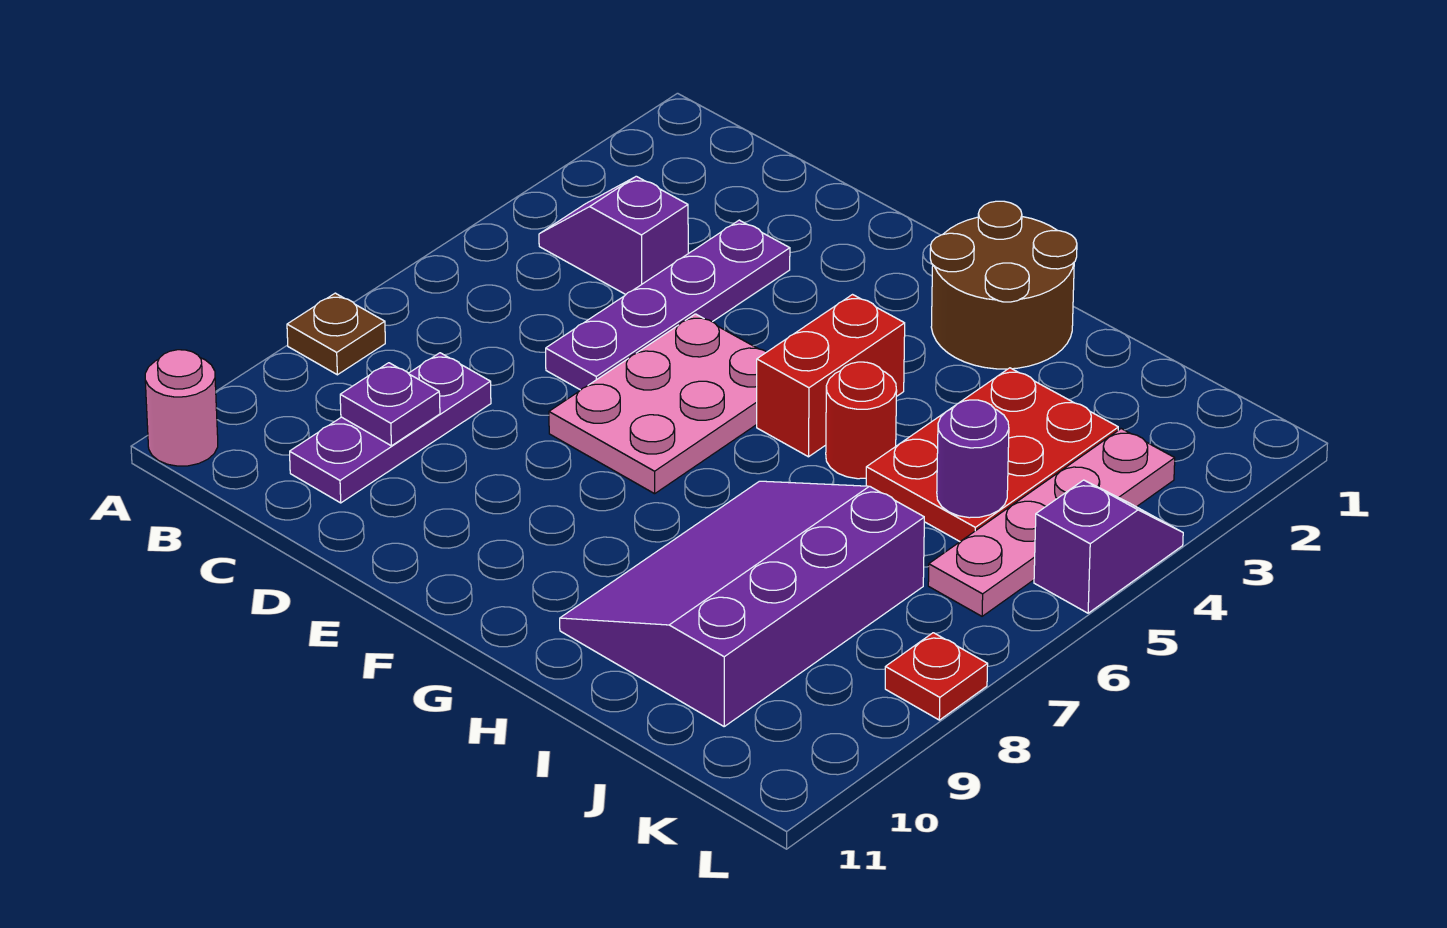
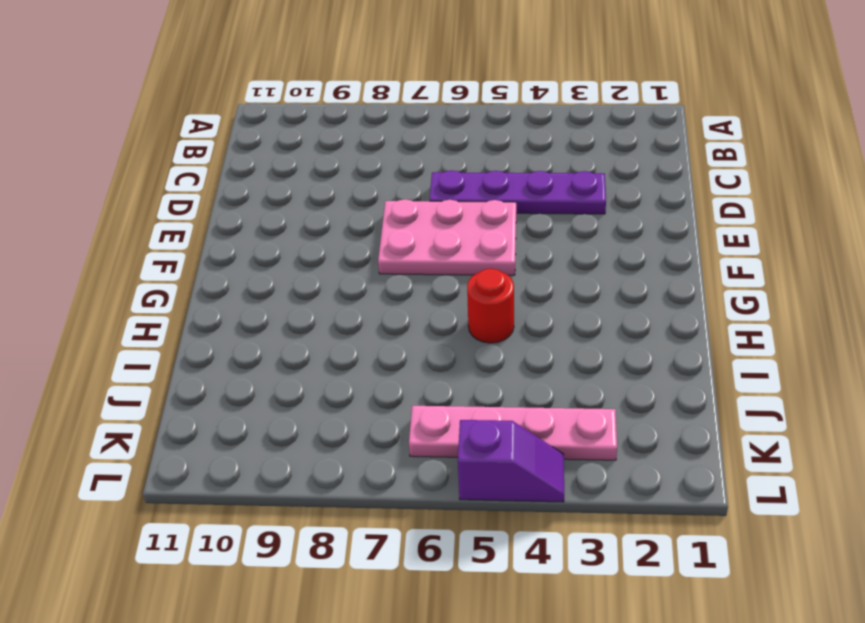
none -> brown plate A8 level 1
none -> pink round brick A11 level 1
none -> purple slope B4:C4 level 1 top C

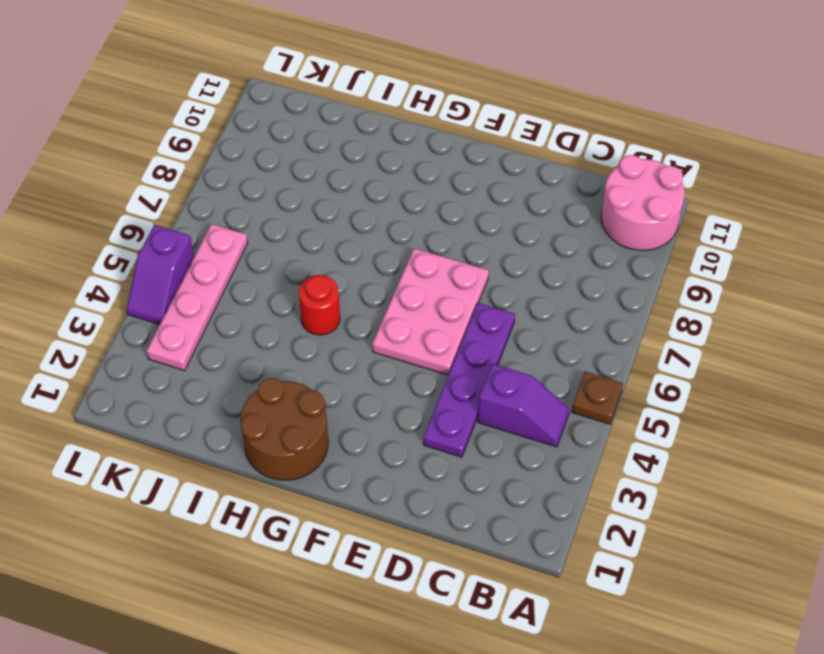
brown plate A5 level 1 -> brown plate A8 level 1
pink round brick A10:B11 level 1 -> pink round brick A11 level 1
none -> purple plate C8:C10 level 1
none -> red brick G4:G5 level 1
none -> purple slope H7:J10 level 1 top J

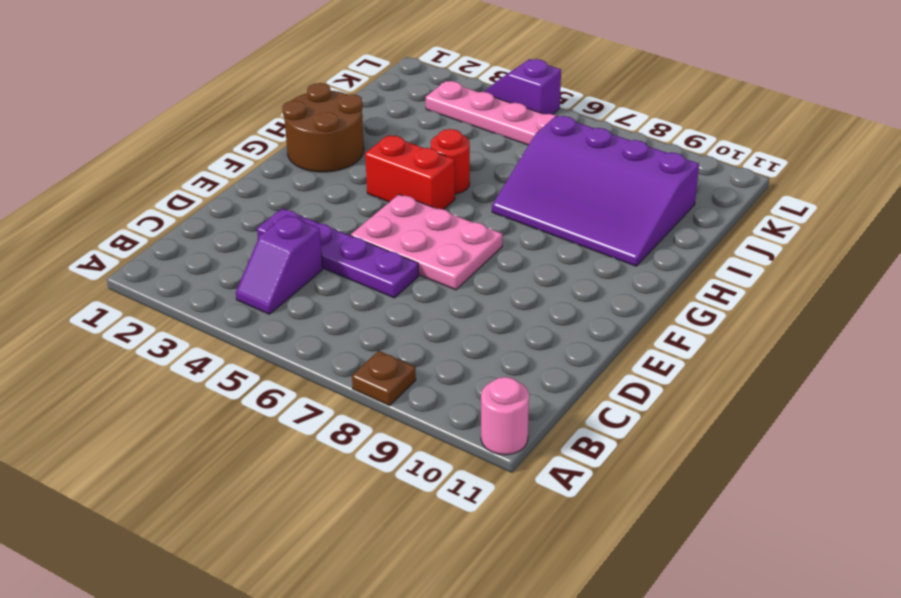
none -> purple plate C8:C10 level 1
none -> red plate I3:J5 level 1
none -> red plate L8 level 1

